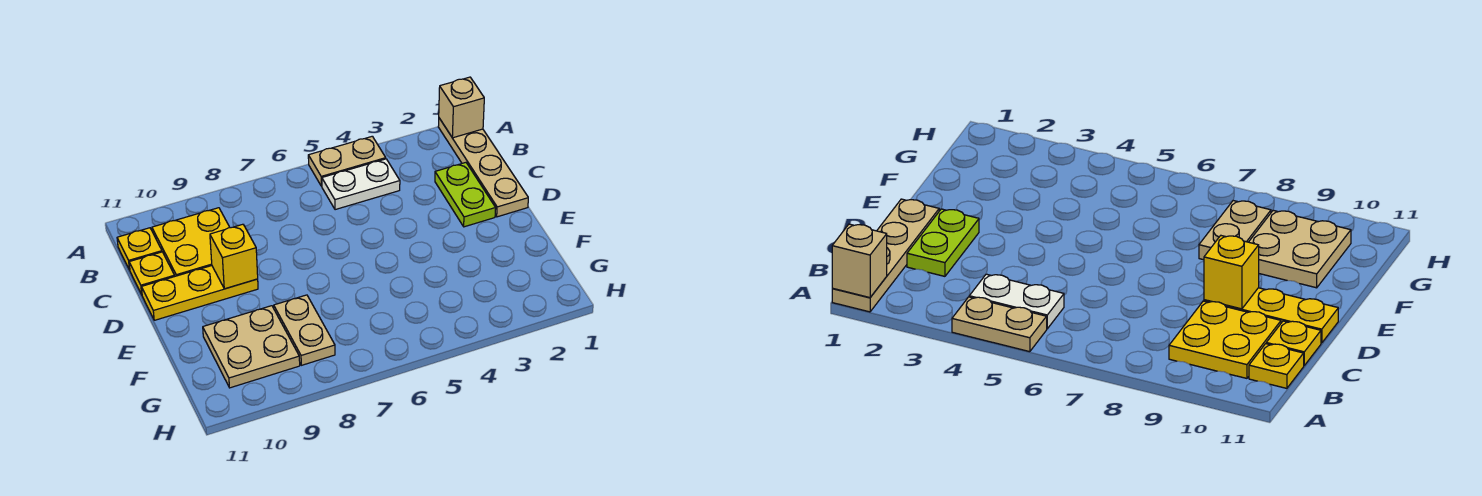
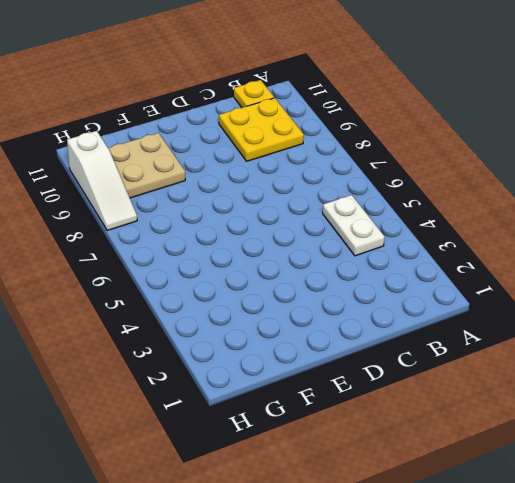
white slope H8:H10 level 1 top 10 -> none
none -> tan plate A1:D1 level 1
none -> tan plate A4:A5 level 1
none -> lime plate C2:D2 level 1

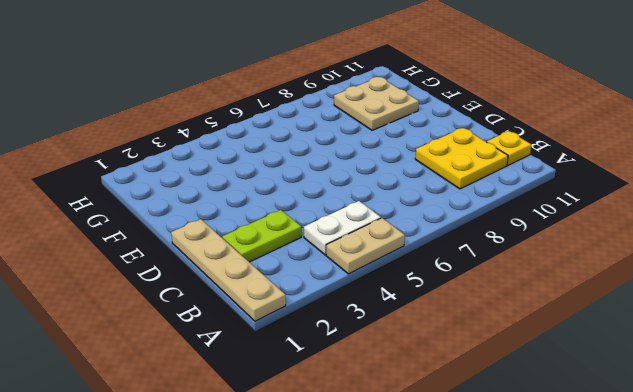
lime plate C2:C3 level 1 -> lime plate C2:D2 level 1
none -> yellow plate C11 level 1
none -> yellow plate D9:D11 level 1
none -> tan plate F8:G8 level 1

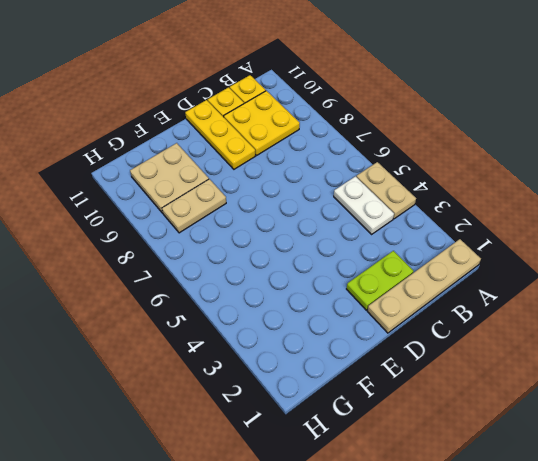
none -> tan brick A1 level 2
none -> yellow brick D9 level 2

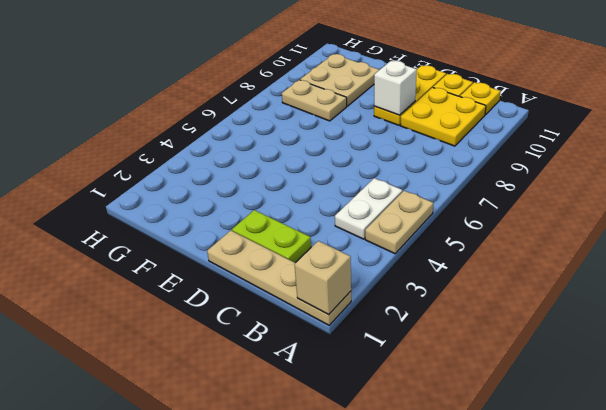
white brick D9 level 2 -> yellow brick D9 level 2

